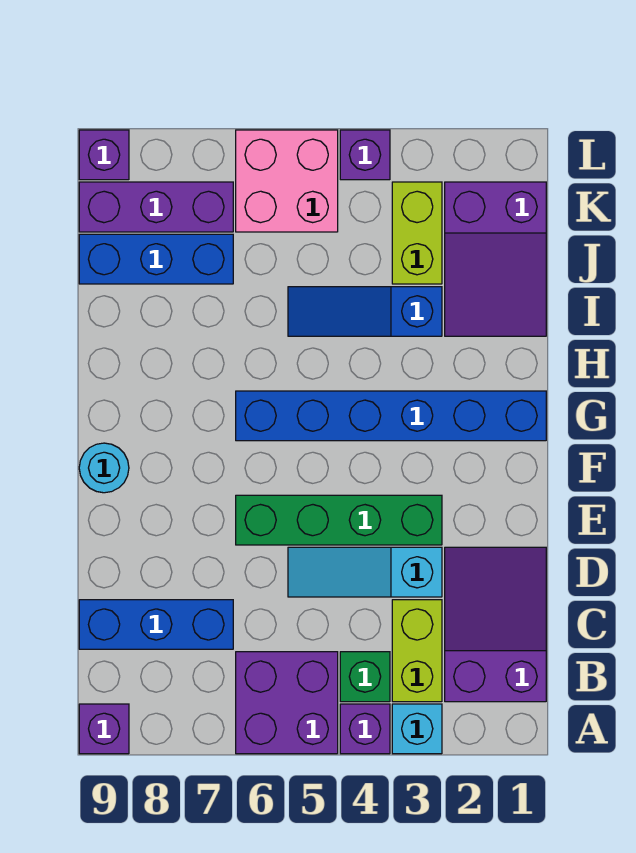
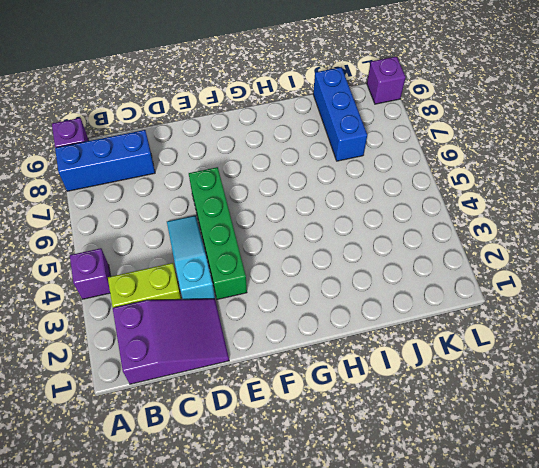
blue brick A8:C8 level 1 -> blue brick C7:C9 level 1
none -> cyan brick A3 level 1
none -> purple brick A5:B6 level 1
none -> green brick B4 level 1

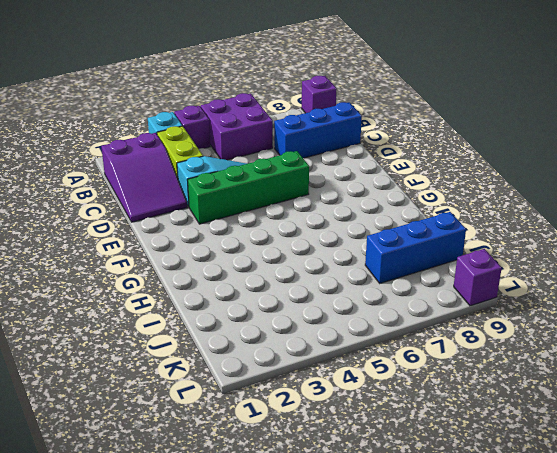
none -> green brick B4 level 1
none -> cyan round brick F9 level 1
none -> blue brick G1:G6 level 1

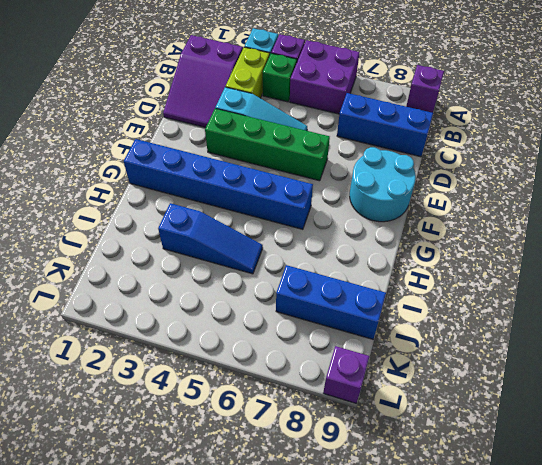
cyan round brick E8:F9 level 1 -> cyan round brick F9 level 1
none -> purple slope I1:K2 level 1 top K
none -> lime brick J3:K3 level 1
none -> pink brick K5:L6 level 1

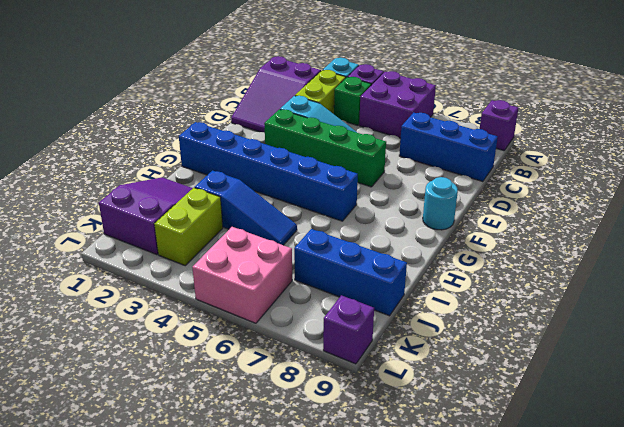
none -> purple brick K7:K9 level 1
none -> purple brick L4 level 1

